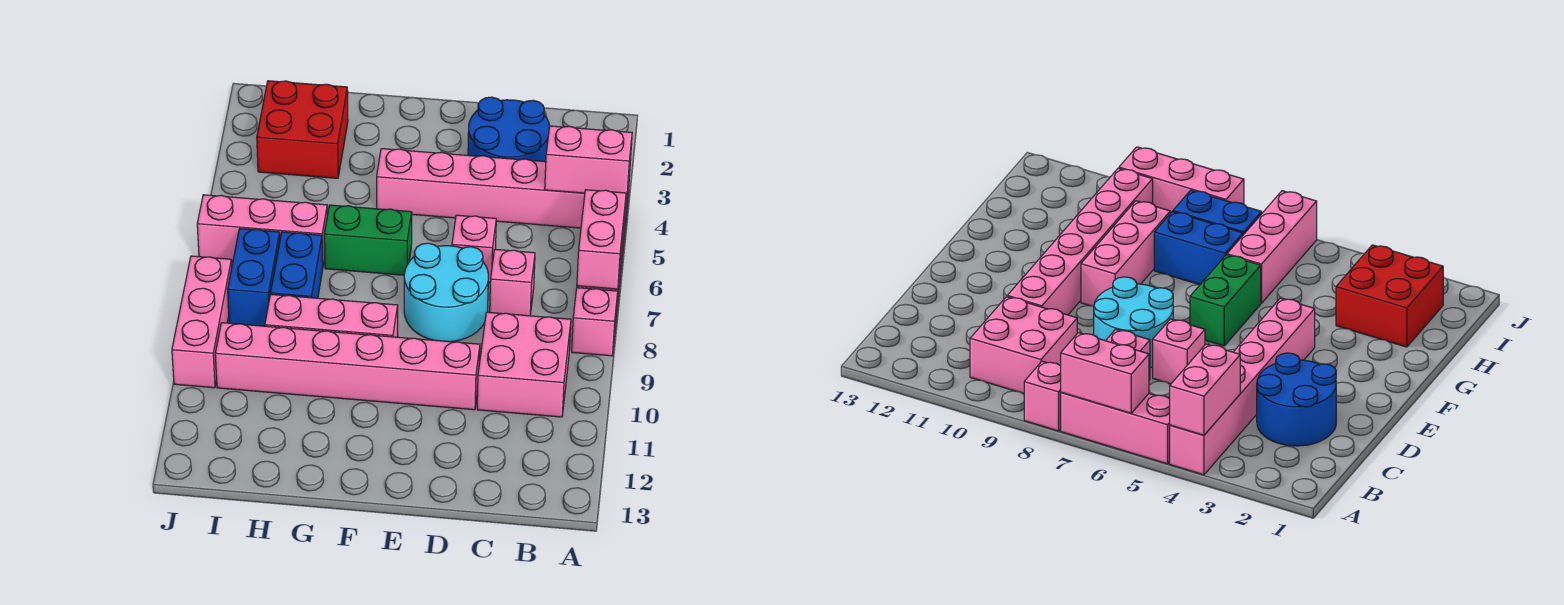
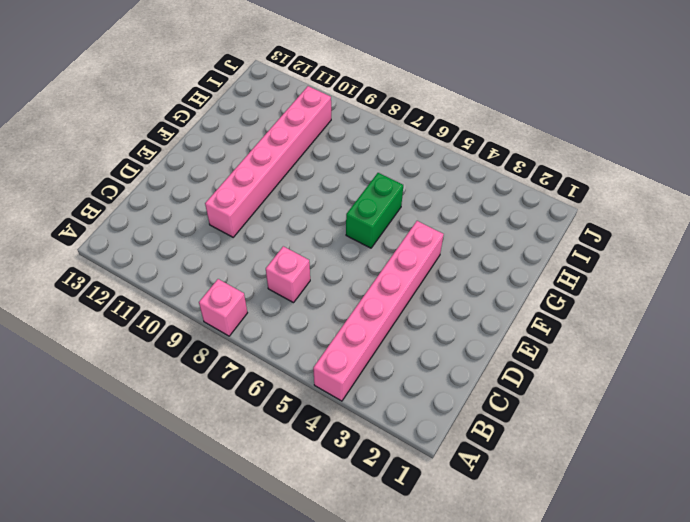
none -> pink brick A5:A7 level 1
none -> pink brick B9:C10 level 1
none -> blue round brick C2:D3 level 1

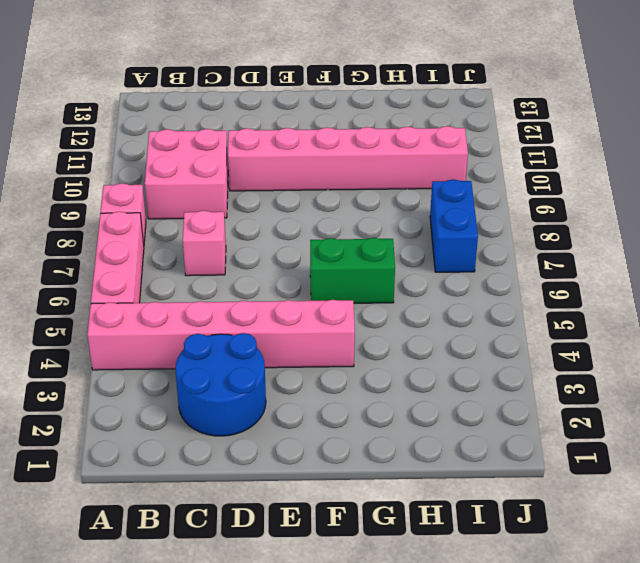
none -> pink brick D6 level 1
none -> cyan round brick D7:E8 level 1
none -> pink brick F9:H9 level 1

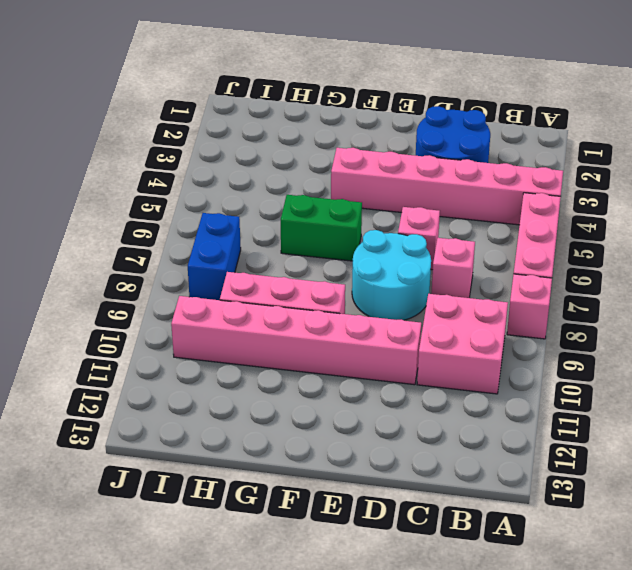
none -> red brick H2:I3 level 1
none -> pink brick H6:J6 level 1
none -> blue brick H7:H8 level 1

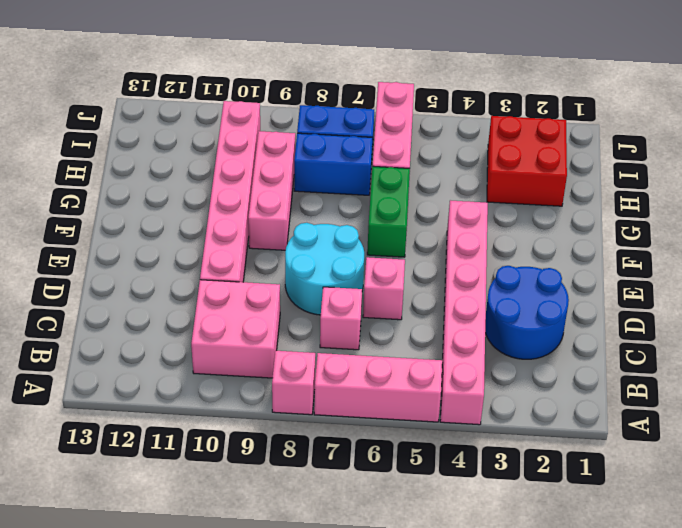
none -> pink brick J8:J10 level 1
none -> pink brick A4:B4 level 2
none -> pink brick A6:A7 level 2

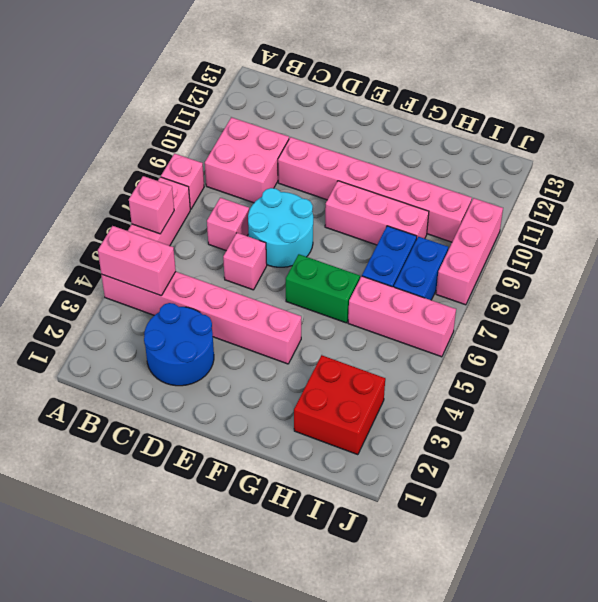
pink brick A6 level 2 -> pink brick A6:A7 level 2

